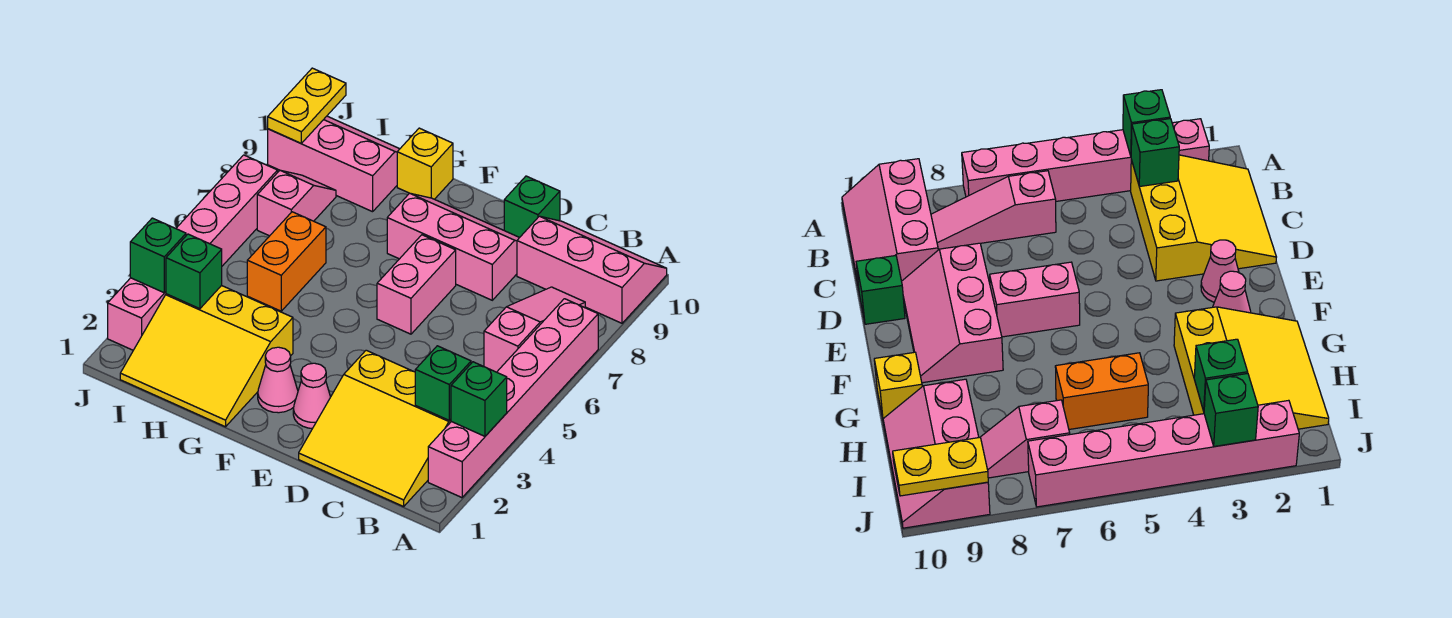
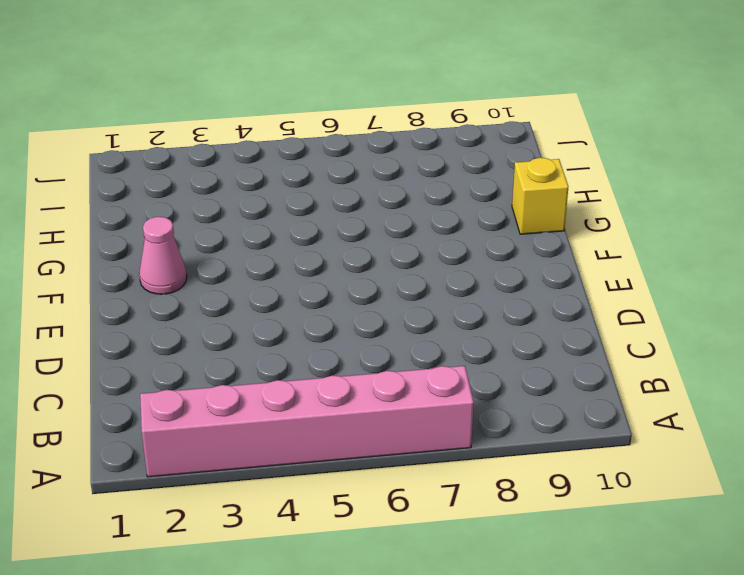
none -> pink slope A9:C10 level 1 top 9
none -> yellow slope B1:D3 level 1 top 3
none -> pink slope B6:B8 level 1 top 6

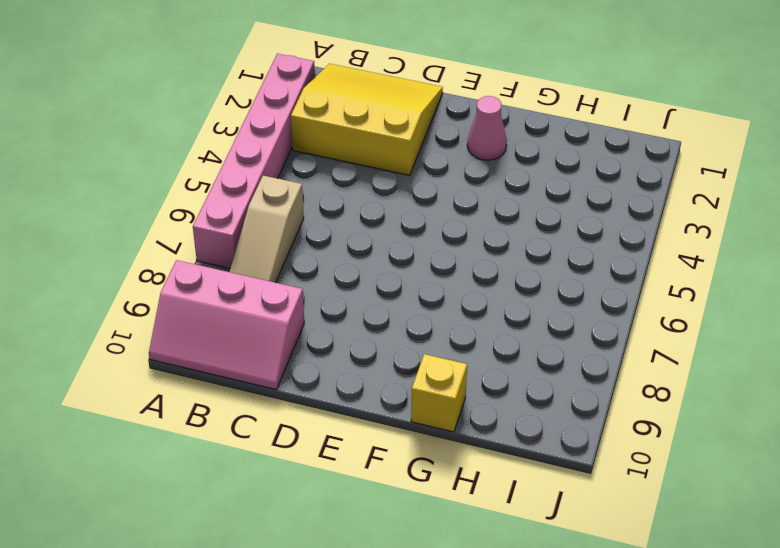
tan slope B6:B8 level 1 top 6 -> pink slope B6:B8 level 1 top 6
none -> pink slope D8:F9 level 1 top 8
none -> green brick D10 level 1
none -> pink cone E2 level 1

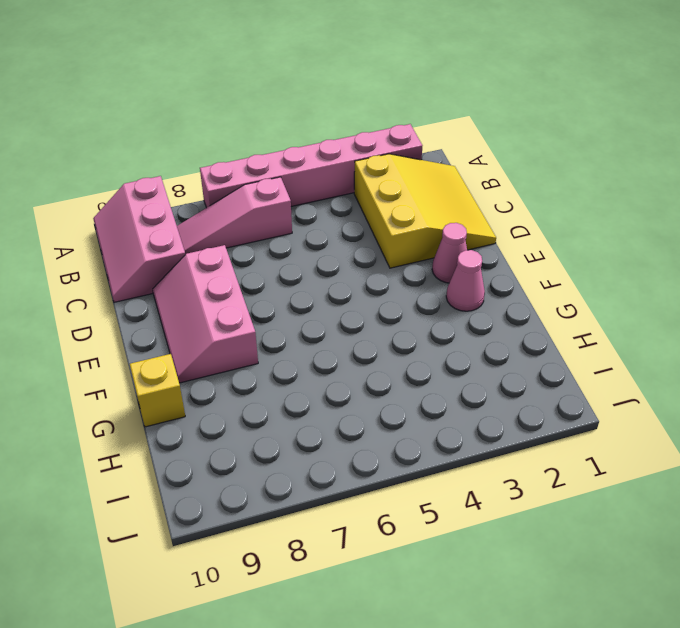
none -> green brick D10 level 1
none -> pink brick E6:E7 level 1
none -> yellow slope G1:I3 level 1 top 3

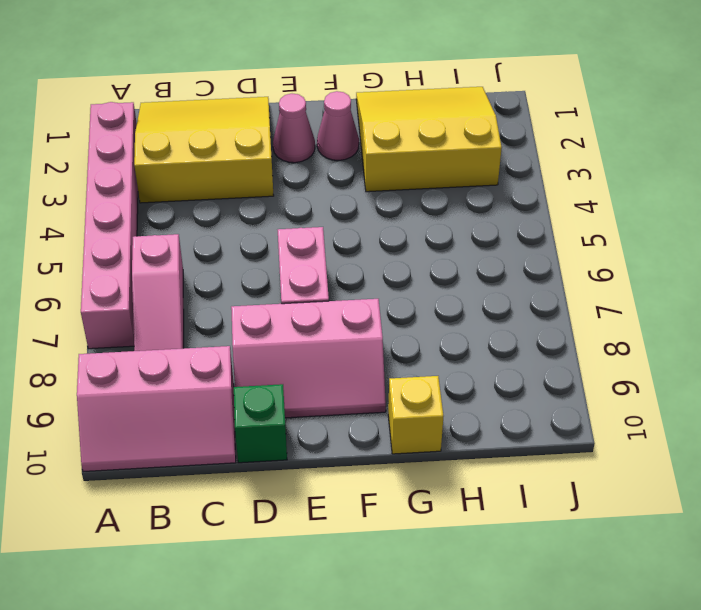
none -> orange brick H5:H6 level 1
none -> pink slope H9:J10 level 1 top 9
none -> pink slope I7:I8 level 1 top 7

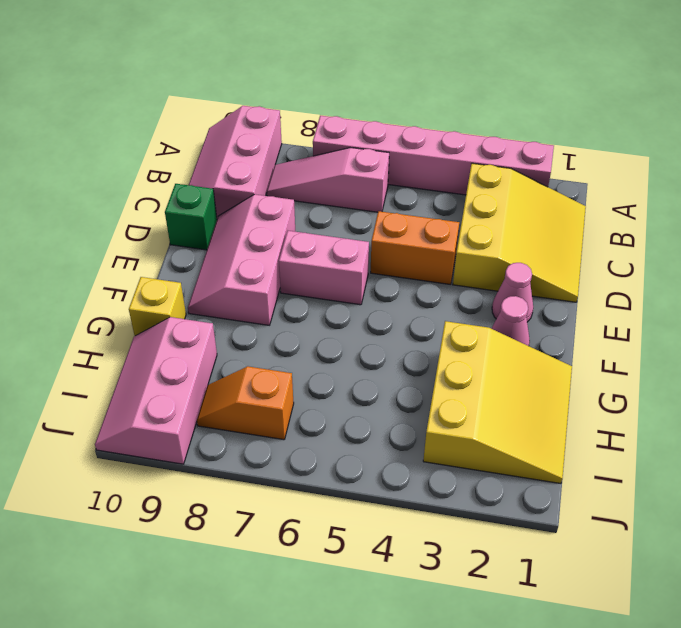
orange brick D4:D5 level 1 -> orange brick H5:H6 level 1
orange slope I7:I8 level 1 top 7 -> pink slope I7:I8 level 1 top 7
none -> pink brick J2:J7 level 1
none -> green brick A3 level 2
none -> green brick B3 level 2

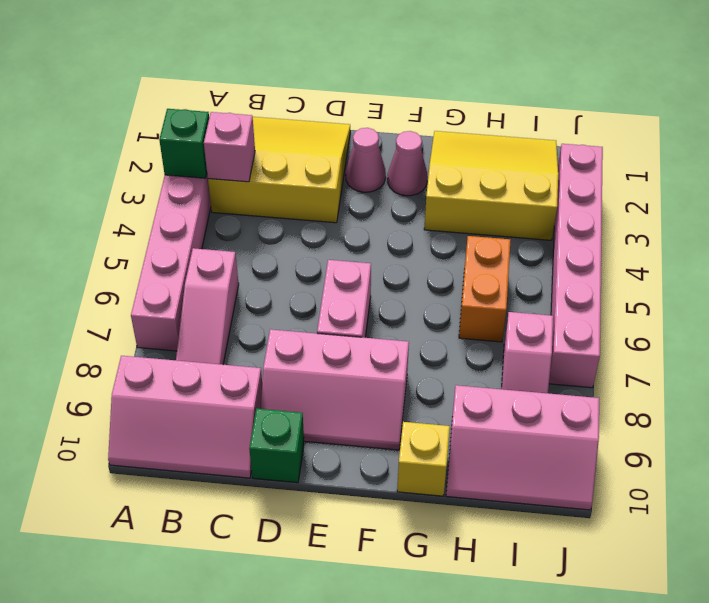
pink brick B3 level 2 -> green brick B3 level 2
none -> green brick I3 level 2
none -> green brick J3 level 2
none -> yellow plate J9:J10 level 2

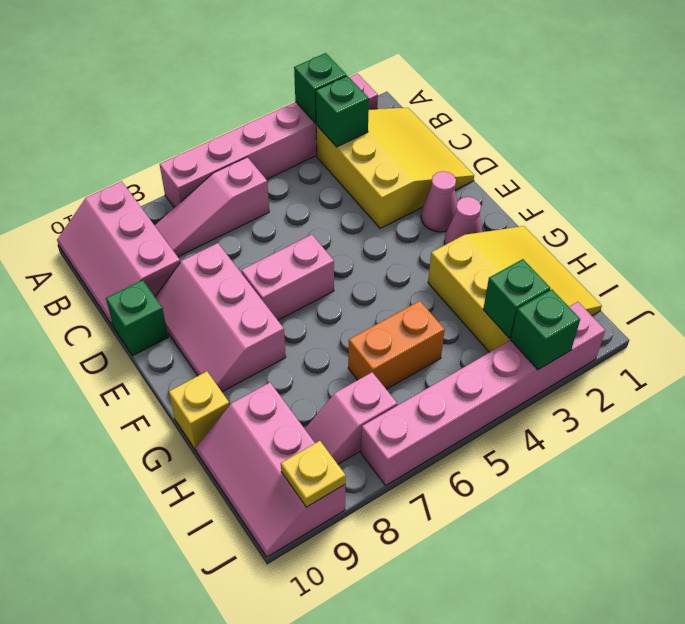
yellow plate J9 level 2 -> yellow plate J9:J10 level 2

